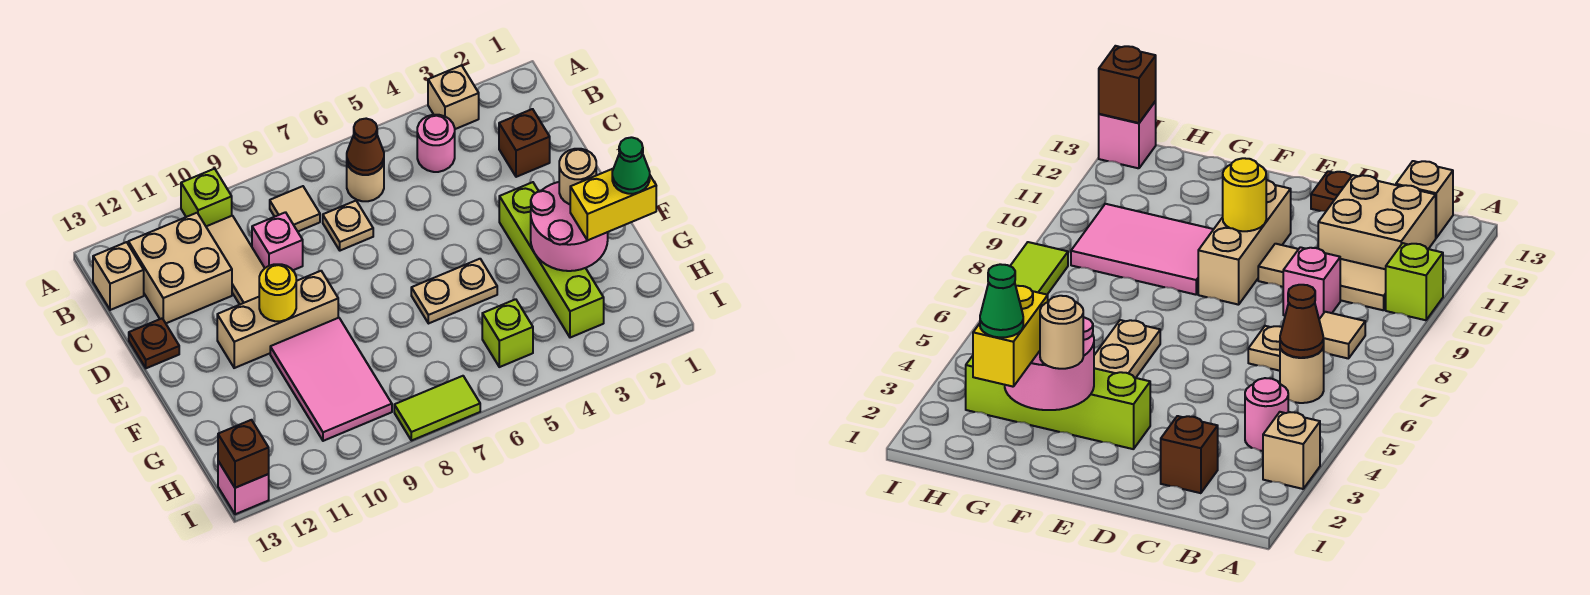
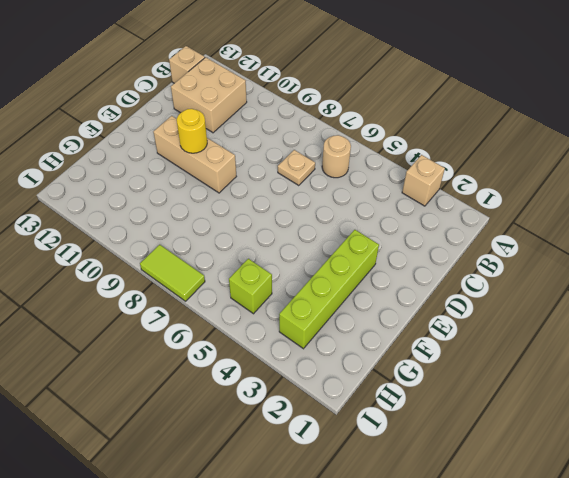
none -> lime brick A10 level 1
none -> pink round brick B4 level 1
none -> tan tile B8 level 1

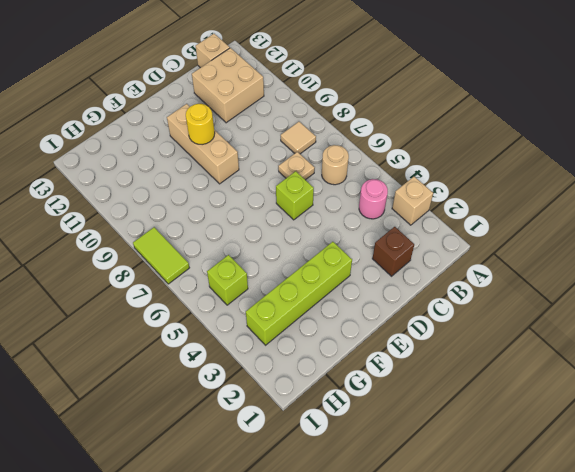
lime brick D6 level 1 -> lime brick A10 level 1
none -> tan tile B10:D10 level 1
none -> pink brick C9 level 1
none -> brown plate D13 level 1

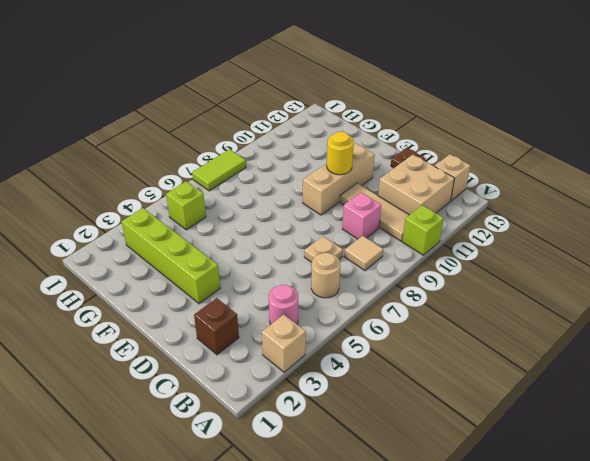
none -> tan plate F5:F6 level 1
none -> pink tile F9:H10 level 1
none -> pink brick I13 level 1

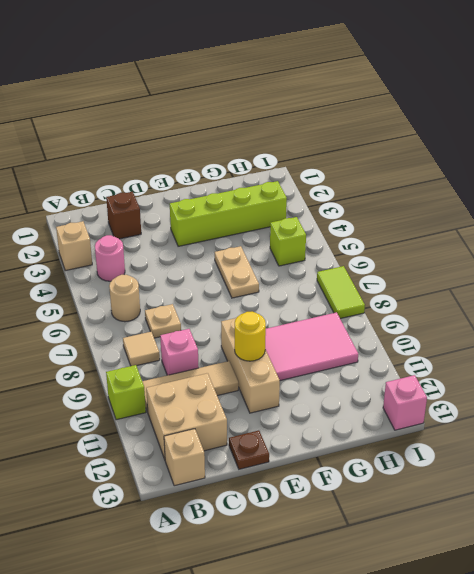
none -> brown cone B6 level 2
none -> pink round brick F2:G3 level 2
none -> brown brick I13 level 2

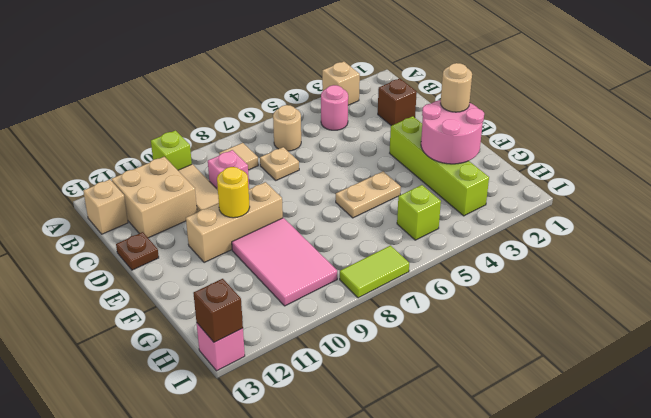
none -> brown cone B6 level 2
none -> yellow brick G1:G2 level 3
none -> green cone G1 level 4

